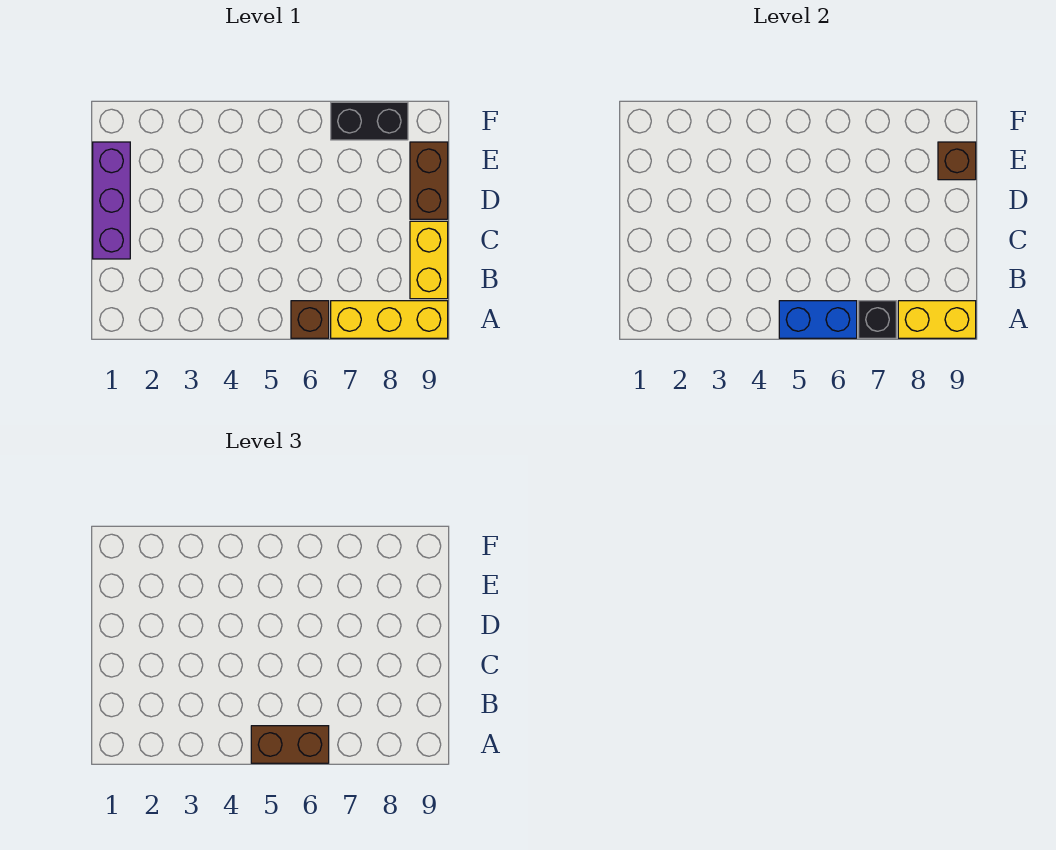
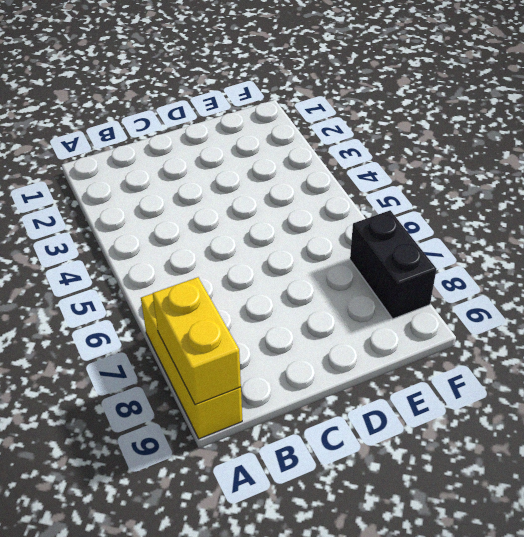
none -> brown brick A6 level 1
none -> yellow brick B9:C9 level 1

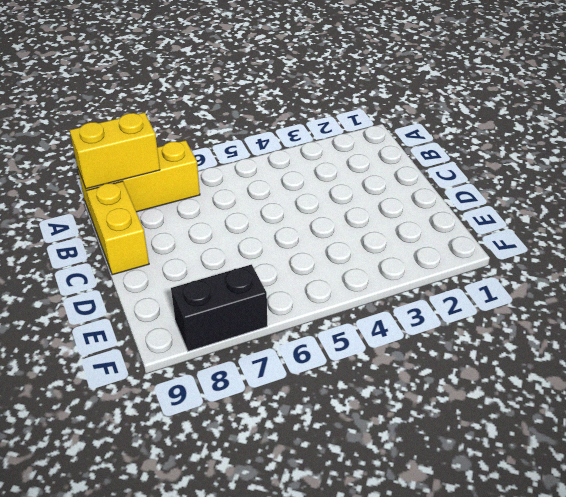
none -> brown brick A6 level 1
none -> purple brick C1:E1 level 1

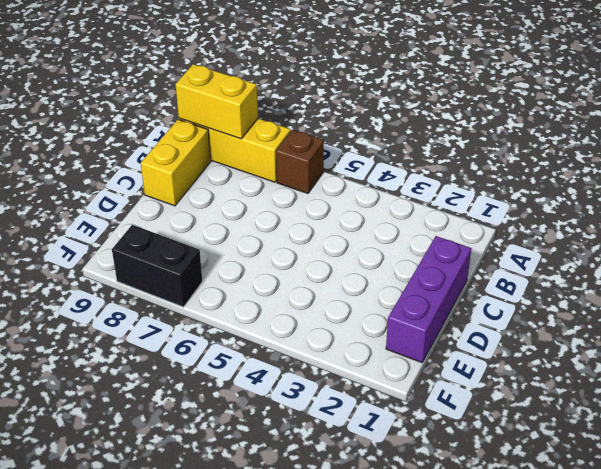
none -> brown brick D9:E9 level 1
none -> blue brick A5:A6 level 2

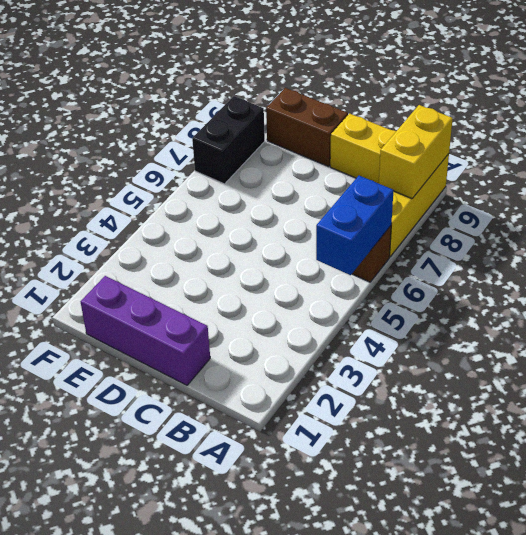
none -> black brick A7 level 2
none -> brown brick E9 level 2

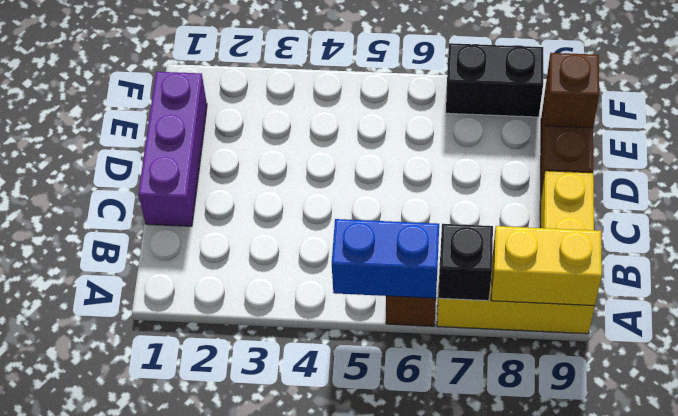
none -> brown brick A5:A6 level 3

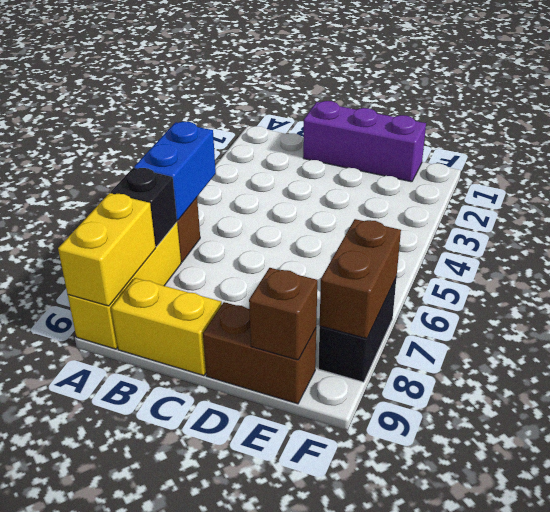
brown brick F7:F8 level 2 -> brown brick A5:A6 level 3

